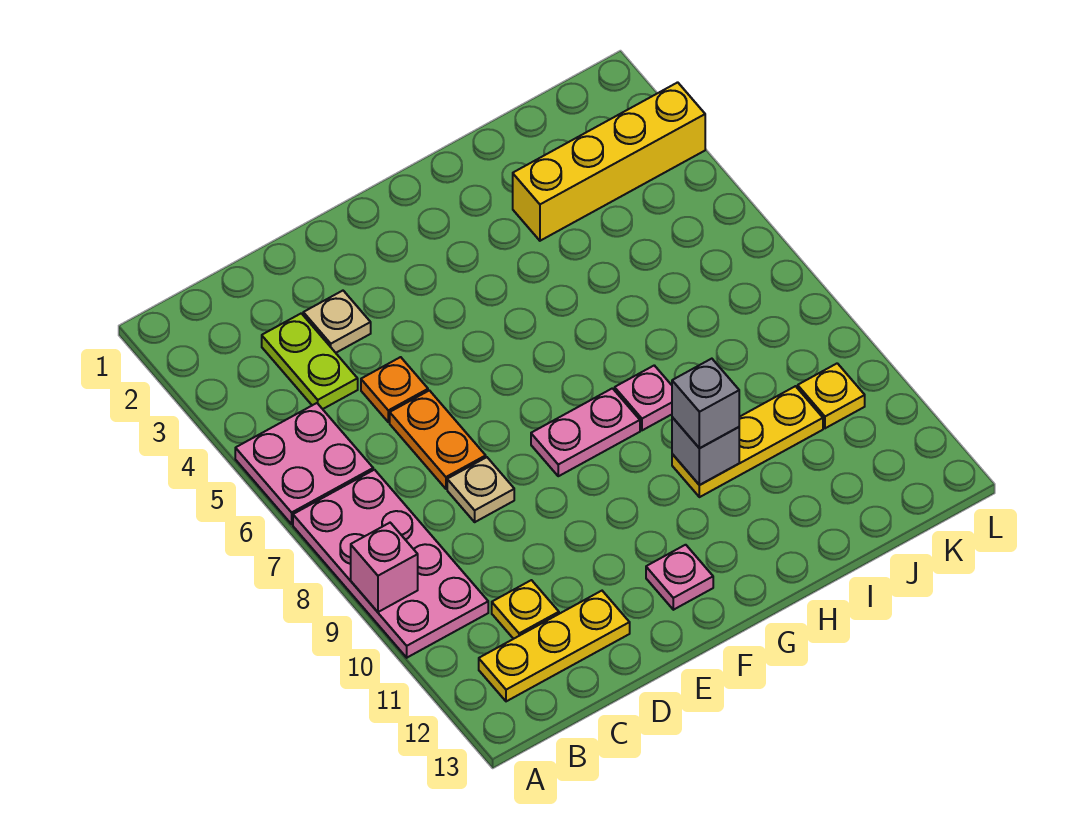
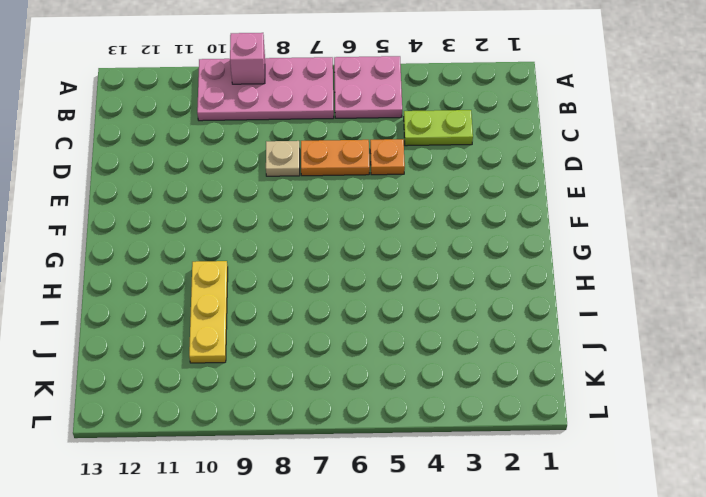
none -> yellow plate B12:D12 level 1
none -> yellow plate C11 level 1
none -> tan plate D3 level 1

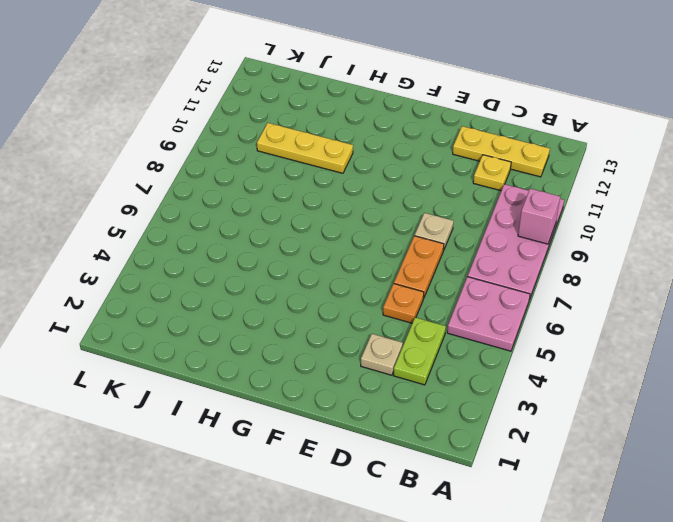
none -> pink plate F8:G8 level 1
none -> pink plate F12 level 1
none -> pink plate H8 level 1

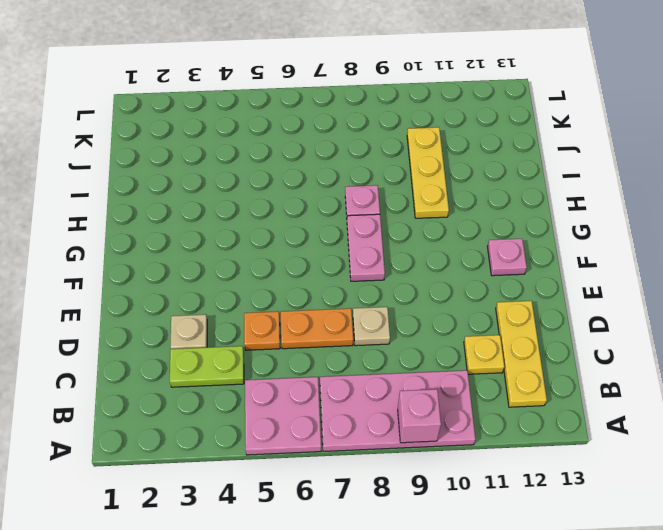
none -> yellow brick I3:L3 level 1
none -> yellow plate K10 level 1
none -> grey brick H10 level 2

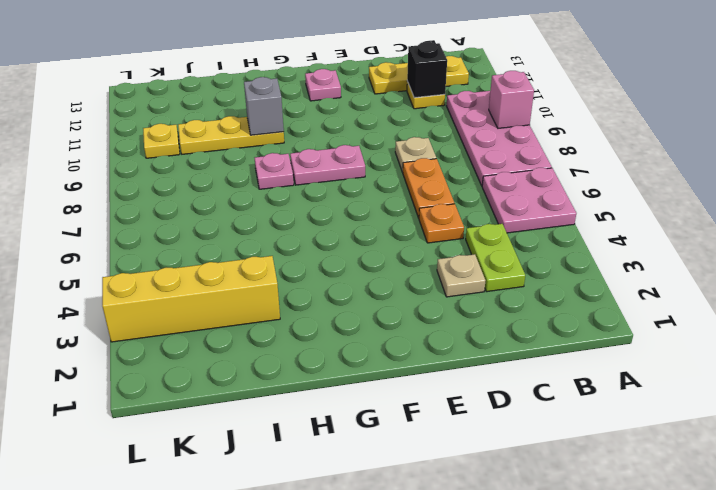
black brick C11 level 2 -> none
none -> grey brick H10 level 3

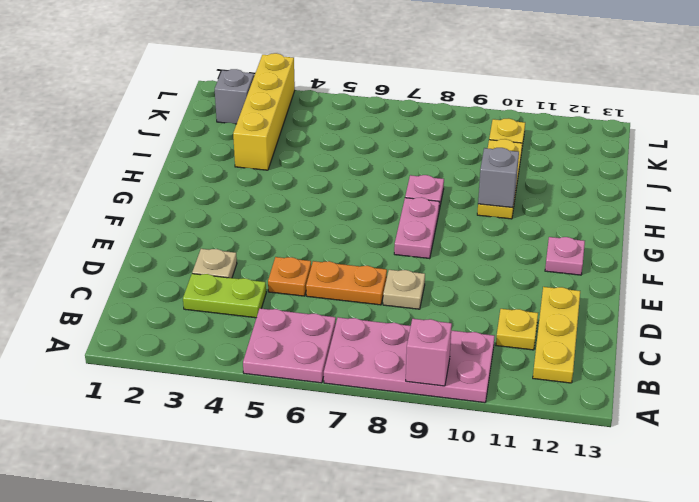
grey brick K2 level 1 -> grey brick H10 level 3

